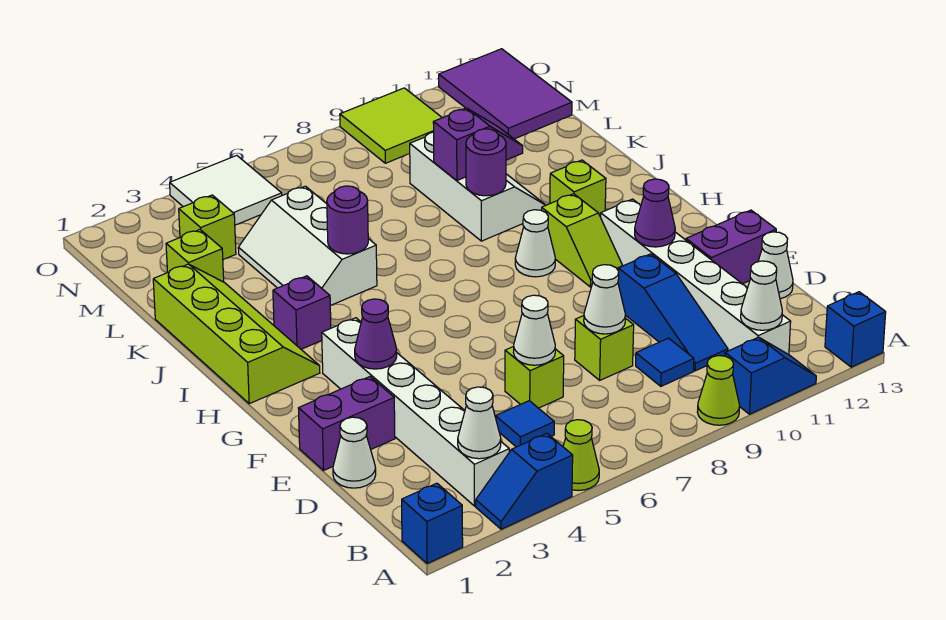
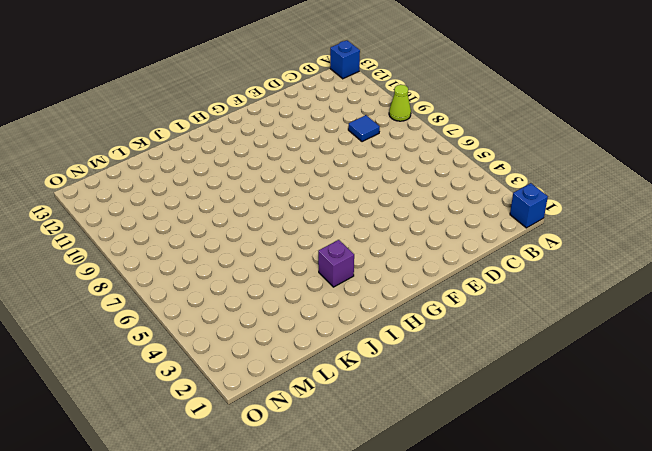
none -> blue slope A3:A4 level 1 top 4
none -> lime cone A5 level 1
none -> blue slope A10:A11 level 1 top 10
none -> white brick B3:G3 level 1

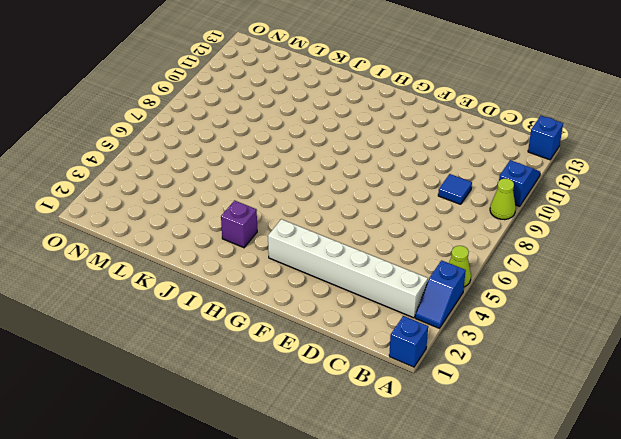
none -> white brick B11:G11 level 1
none -> blue tile C5 level 1
none -> blue slope C10:E10 level 1 top E
none -> white cone D1 level 1

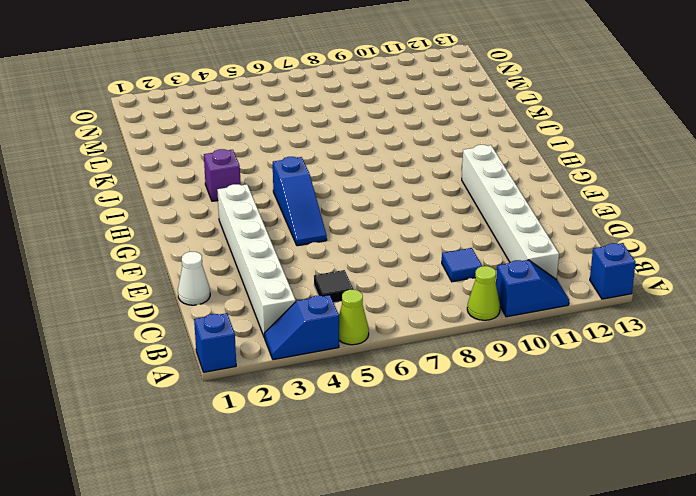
black tile C5 level 1 -> blue tile C5 level 1
blue slope F5:H5 level 1 top H -> blue slope C10:E10 level 1 top E
none -> lime brick D6 level 1
none -> lime brick D8 level 1
none -> white cone D13 level 1
none -> purple brick E1:E2 level 1

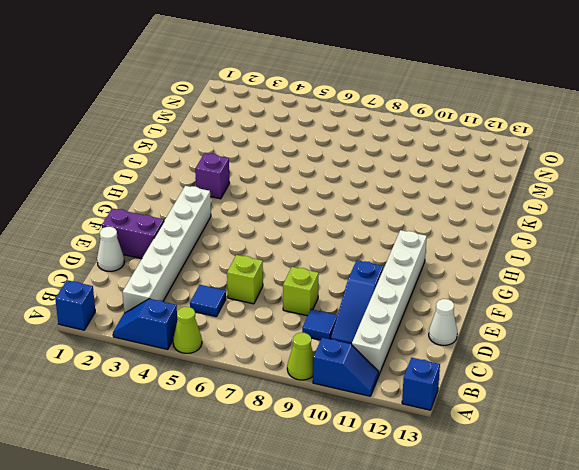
none -> purple brick E12:E13 level 1
none -> lime slope G10:H10 level 1 top H
none -> lime slope H1:K2 level 1 top 1
none -> white cone H9 level 1

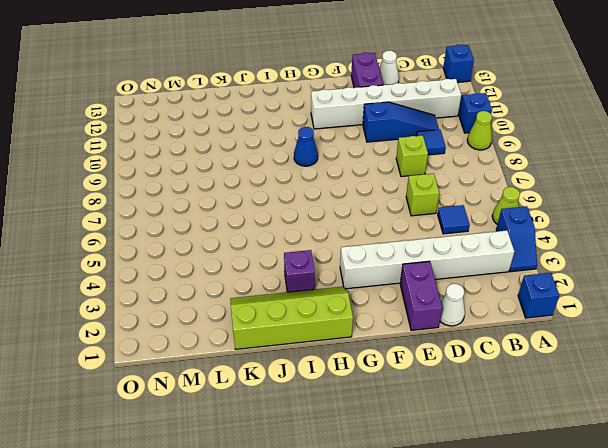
blue cone H9 level 1 -> white cone H9 level 1
none -> lime slope G10:H10 level 1 top H
none -> lime brick I11 level 1
none -> white slope J4:L5 level 1 top 5
none -> white slope J9:L10 level 1 top 9

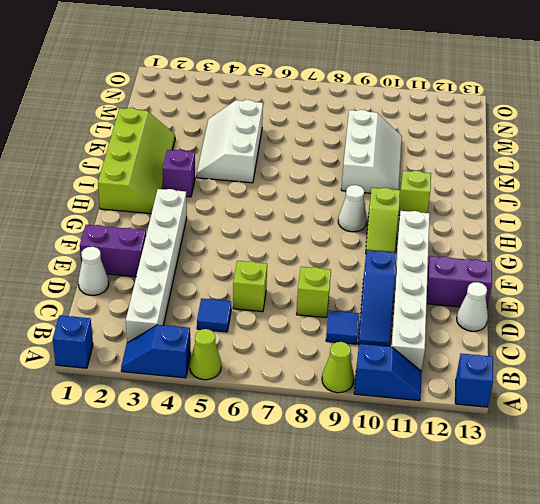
none -> lime brick L2 level 1
none -> lime brick M3 level 1
none -> purple tile M12:O13 level 1
none -> white tile N4:O5 level 1

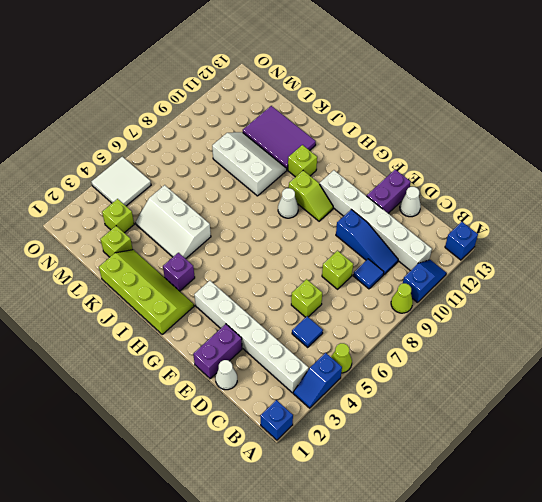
purple tile J11:L12 level 1 -> purple tile M12:O13 level 1
none -> lime tile N9:O10 level 1
none -> white cone B3 level 2
none -> white cone B11 level 2
none -> white cone D6 level 2

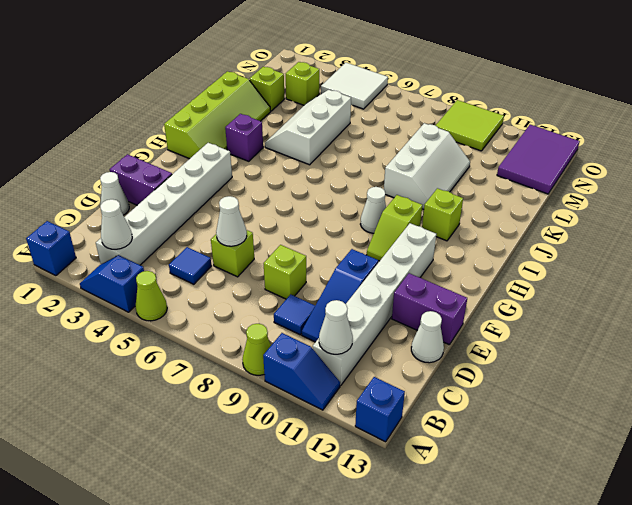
none -> white cone D8 level 2
none -> purple cone F3 level 2
none -> purple cone F11 level 2
none -> purple round brick J5 level 2

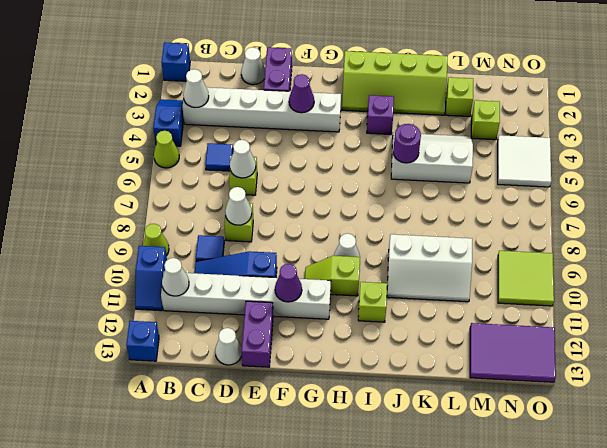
none -> purple round brick J9 level 2
none -> purple slope K9:K10 level 2 top 9

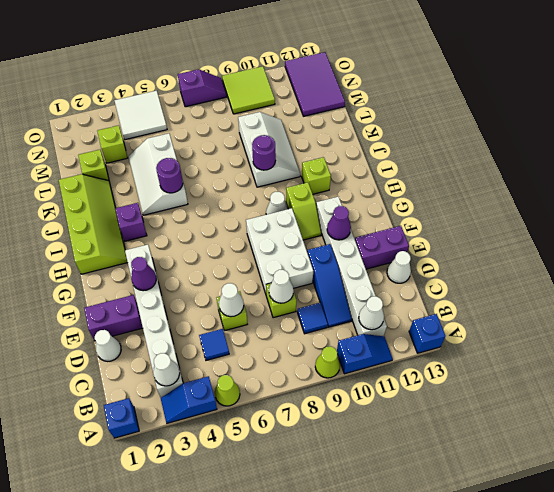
white brick E8:G9 level 1 -> none
purple slope O7:O8 level 1 top 7 -> purple slope K9:K10 level 2 top 9

